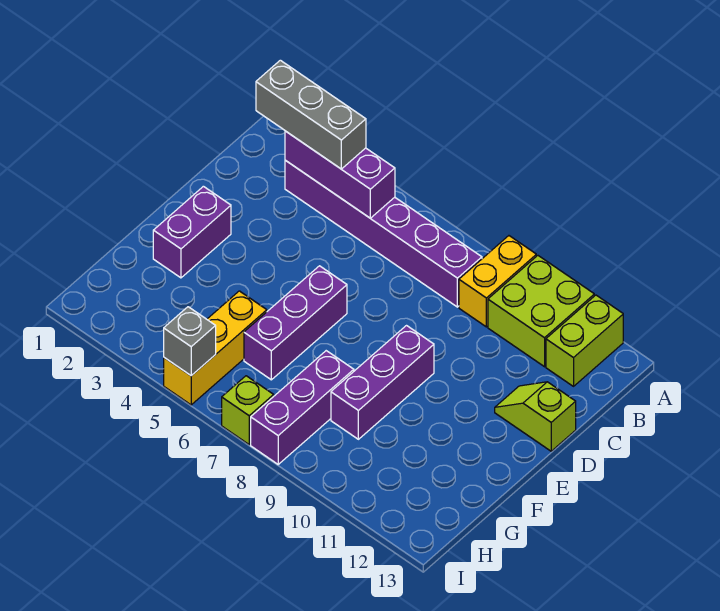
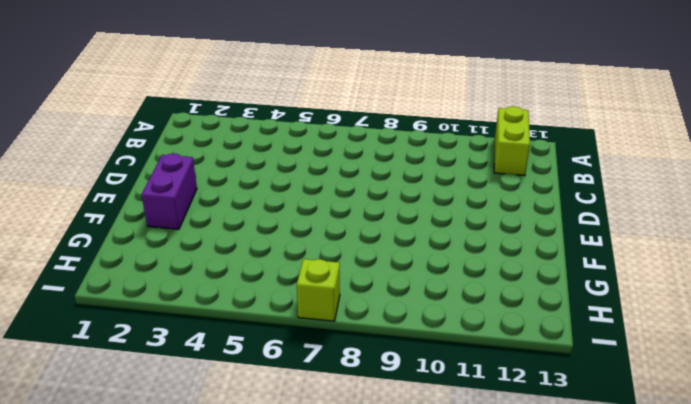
none -> yellow brick A9:B9 level 1
none -> lime brick A10:B11 level 1
none -> purple brick B3:B8 level 1

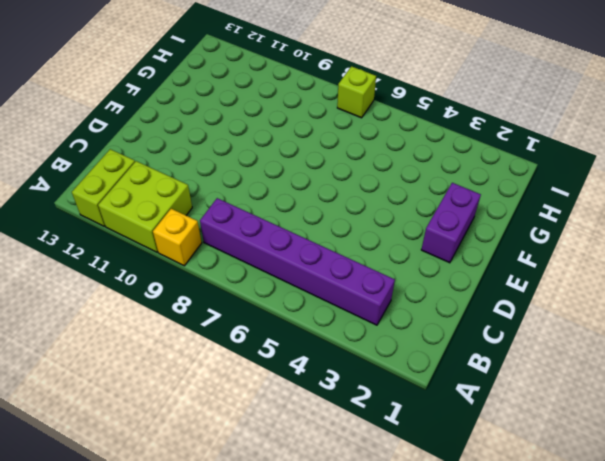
yellow brick A9 level 1 -> yellow brick A9:B9 level 1
none -> lime slope D12:D13 level 1 top 13
none -> purple brick E6:G6 level 1
none -> purple brick E9:G9 level 1

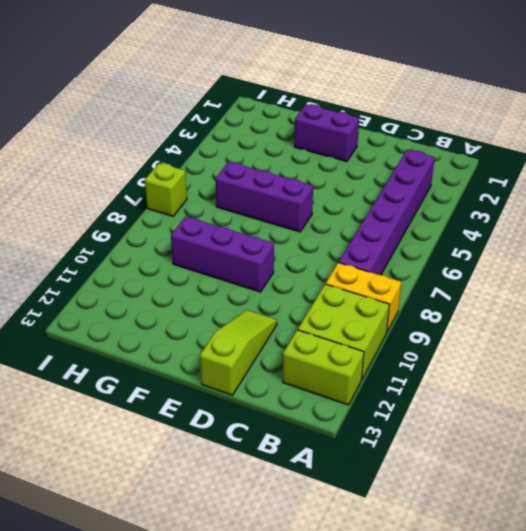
lime slope D11:D13 level 1 top 13 -> lime slope D12:D13 level 1 top 13
none -> yellow brick G5:I5 level 1
none -> purple brick G8:I8 level 1
none -> purple brick B3:B5 level 2

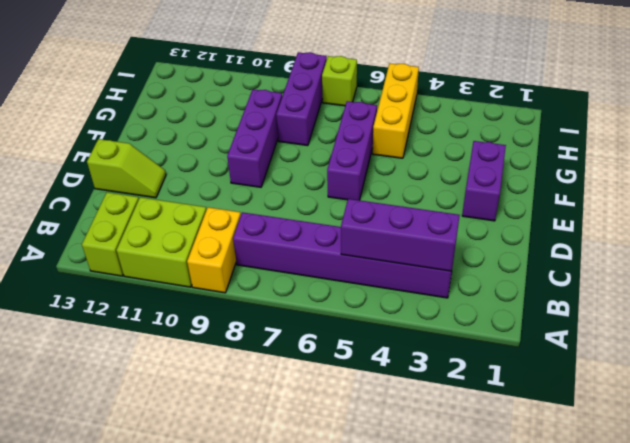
none -> grey brick I5 level 2
none -> grey brick B2:B4 level 3

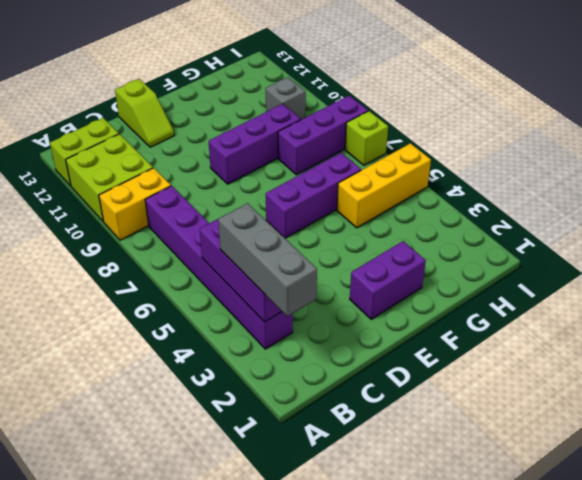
grey brick H10 level 1 -> grey brick I5 level 2

